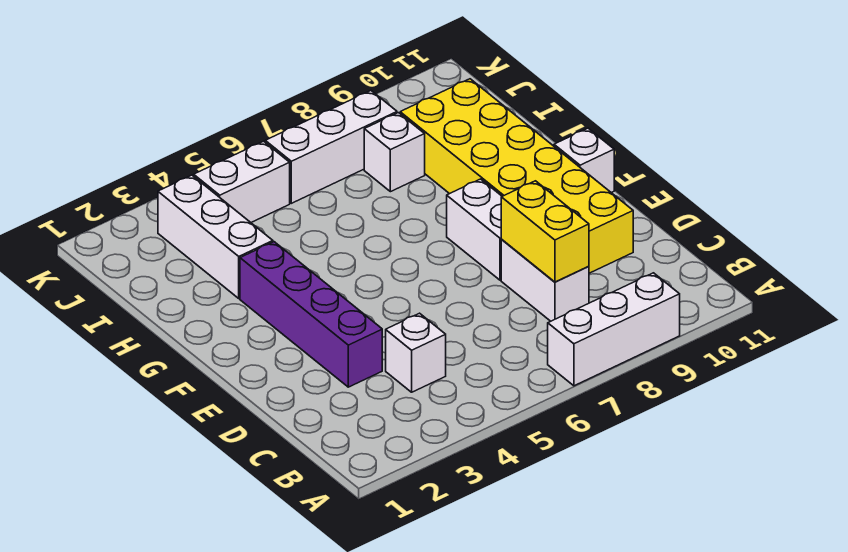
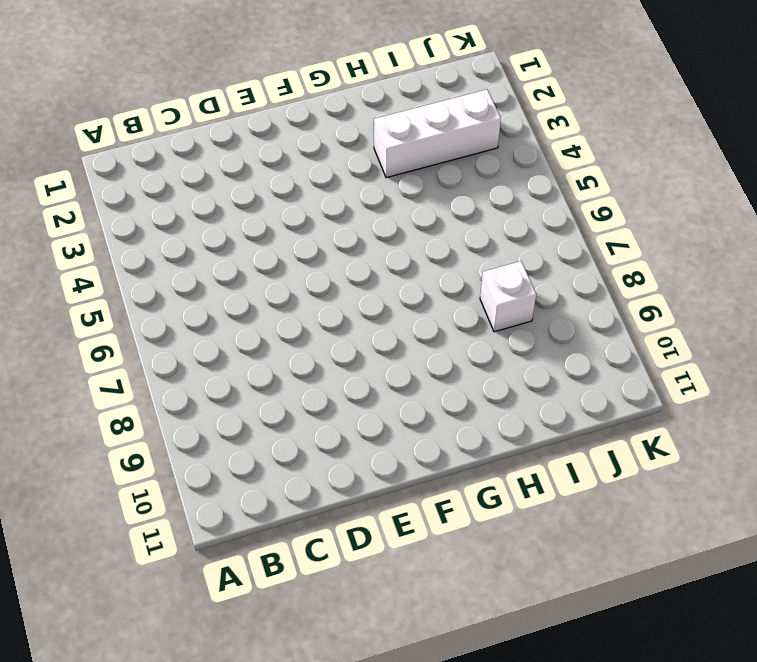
none -> white brick A7:A9 level 1
none -> white brick C4 level 1
none -> white brick C8:D8 level 1

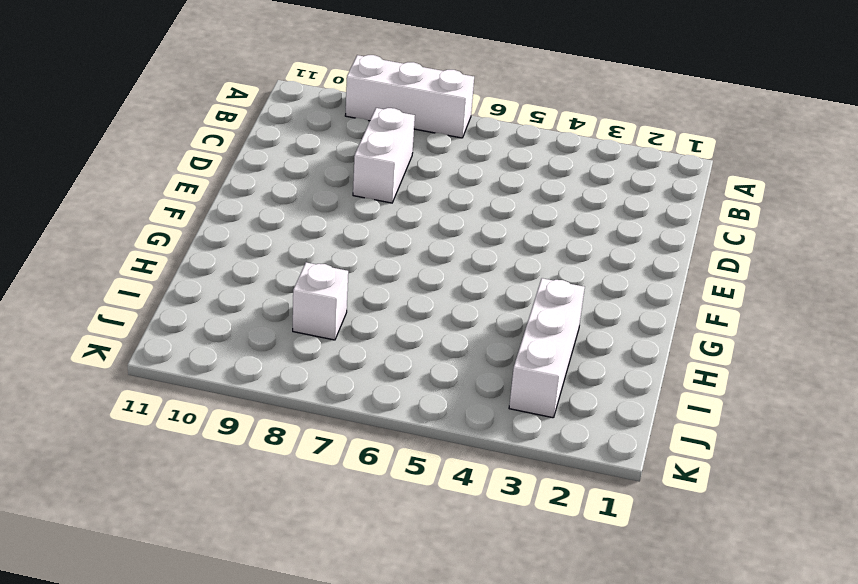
none -> white brick C4 level 1
none -> purple brick D3:G3 level 1
none -> yellow brick D9:I10 level 1

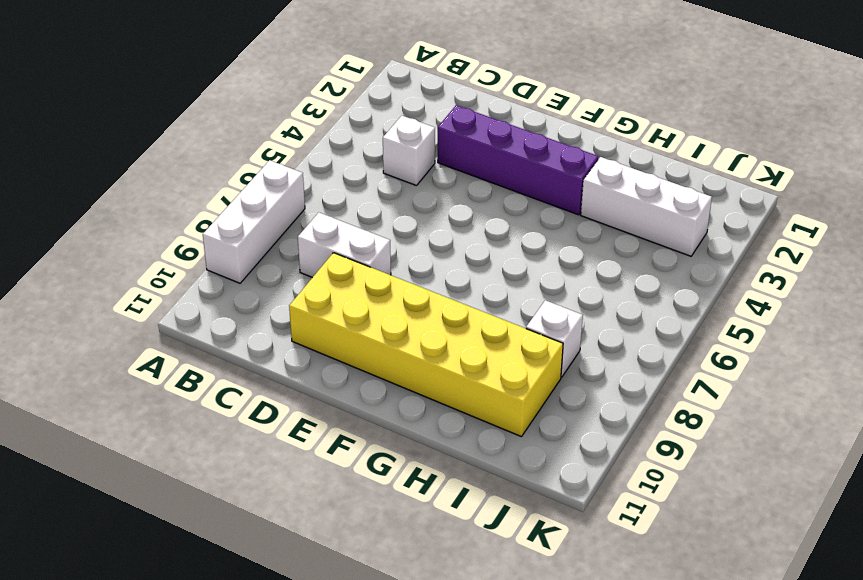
none -> white brick E8:F8 level 1
none -> white brick F11 level 1
none -> white brick J4:J5 level 1

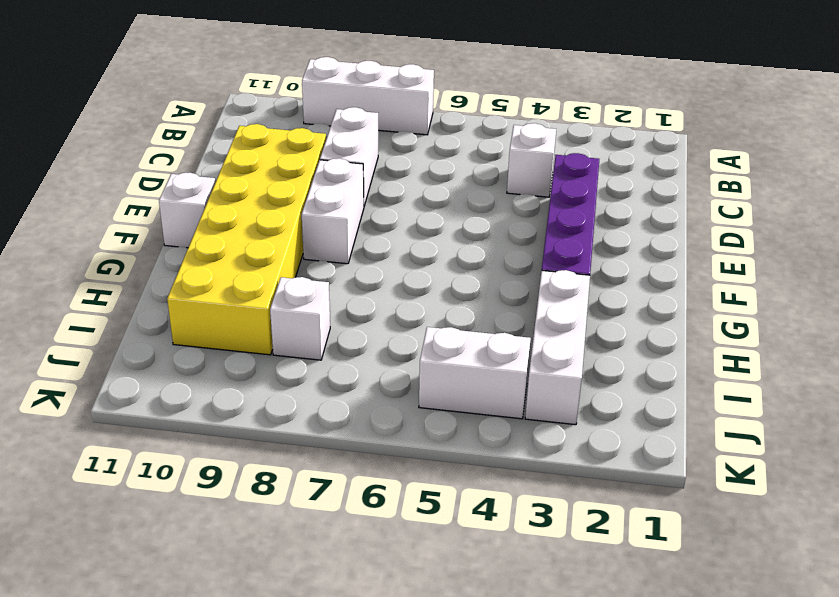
none -> white brick J6:J8 level 1
none -> yellow brick C8:D8 level 2

